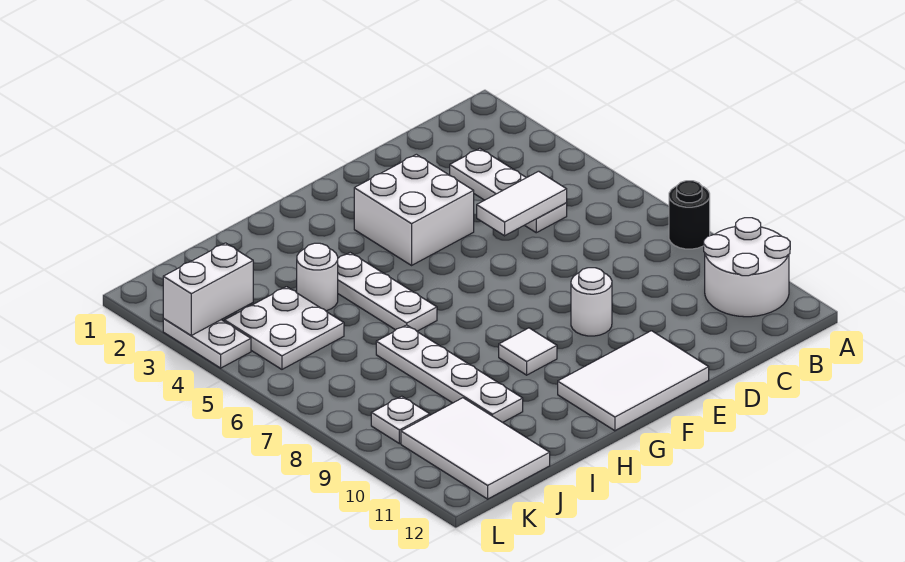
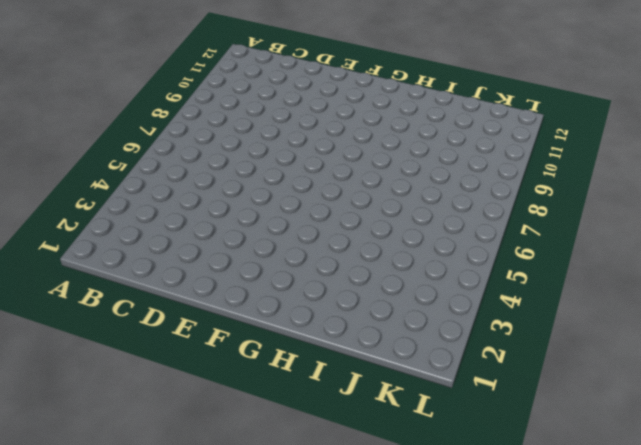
none -> black round brick A8 level 1
none -> white round brick A10:B11 level 1
none -> white plate C3:C5 level 1

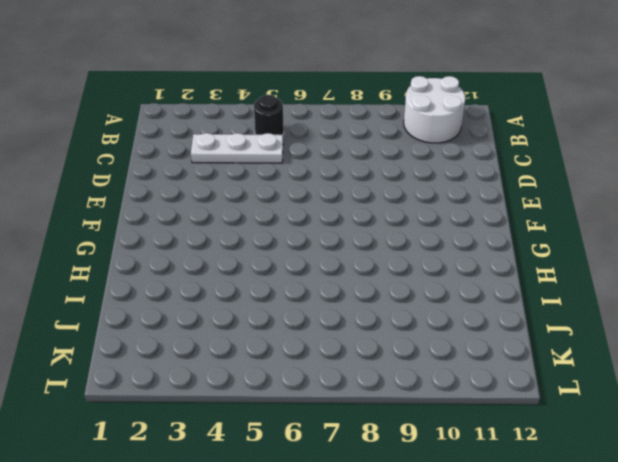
black round brick B5 level 1 -> black round brick A8 level 1
none -> white brick E3:F4 level 1
none -> white round brick E9 level 1
none -> white tile E11:G12 level 1

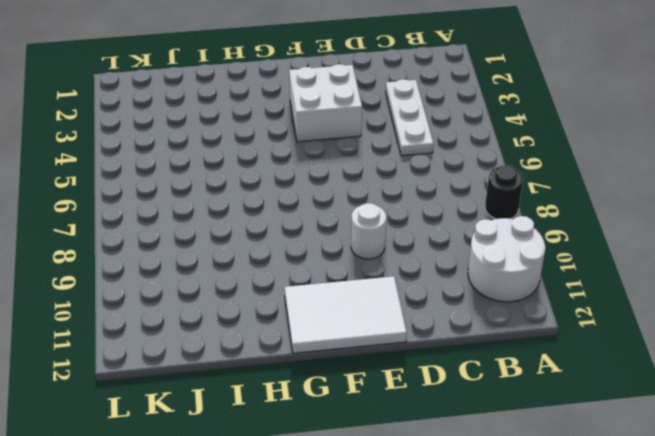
none -> white tile G9 level 1
none -> white plate H4:H6 level 1
none -> white round brick I4 level 1

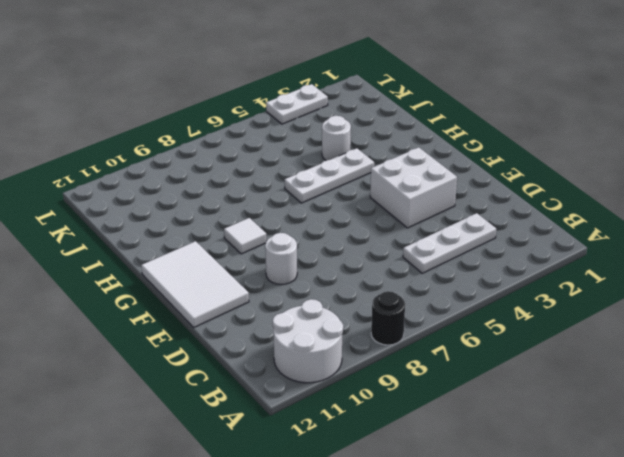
none -> white plate I7:I10 level 1
none -> white plate J4:K5 level 1
none -> white tile J10:K12 level 1

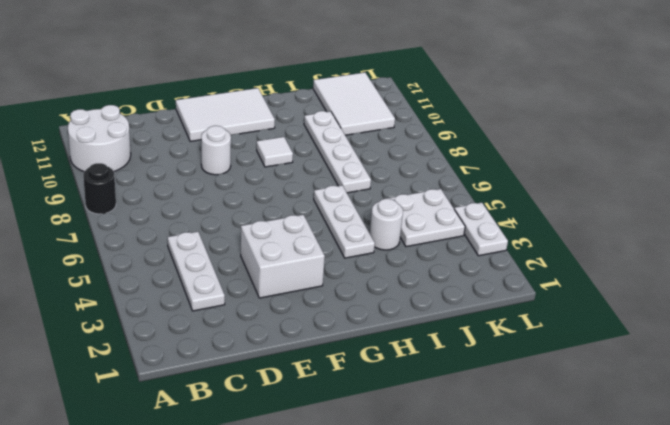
none -> white plate K9 level 1
none -> white tile C5:D5 level 2
none -> white brick K3:L3 level 2

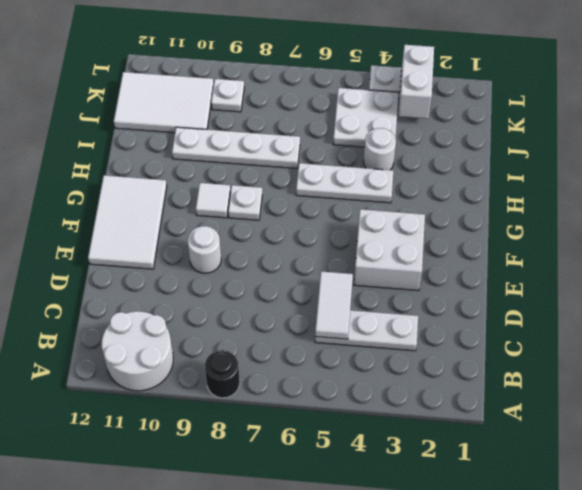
white plate G8 level 1 -> none

